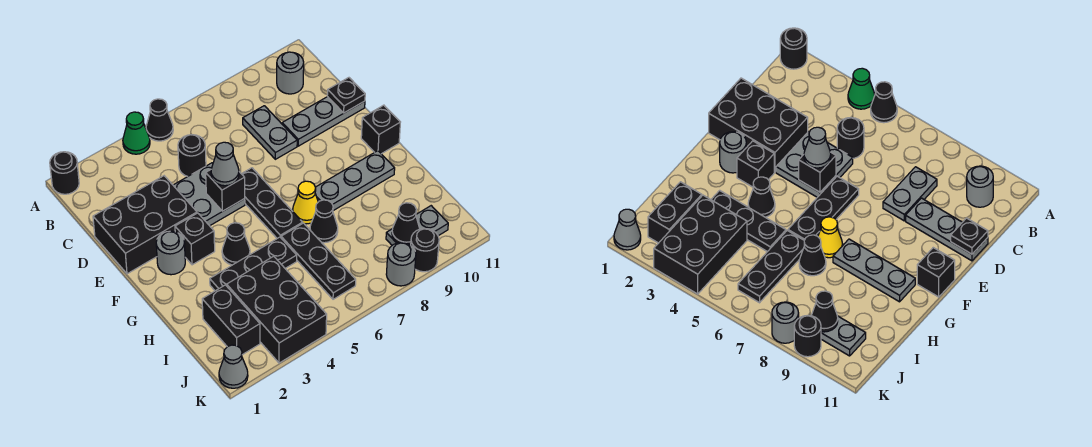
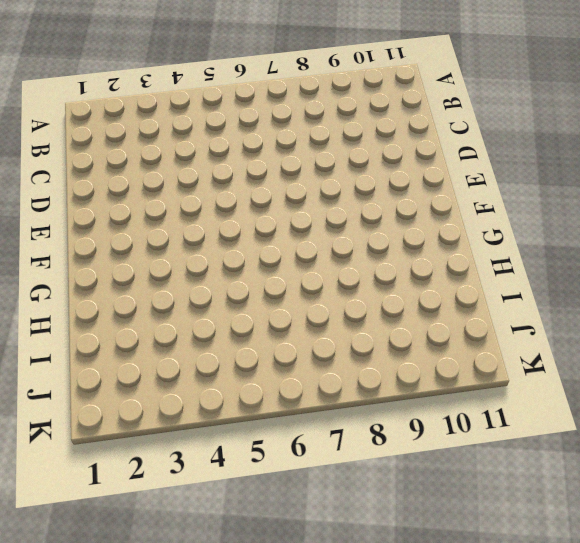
none -> black round brick A1 level 1
none -> green cone A4 level 1
none -> black cone A5 level 1

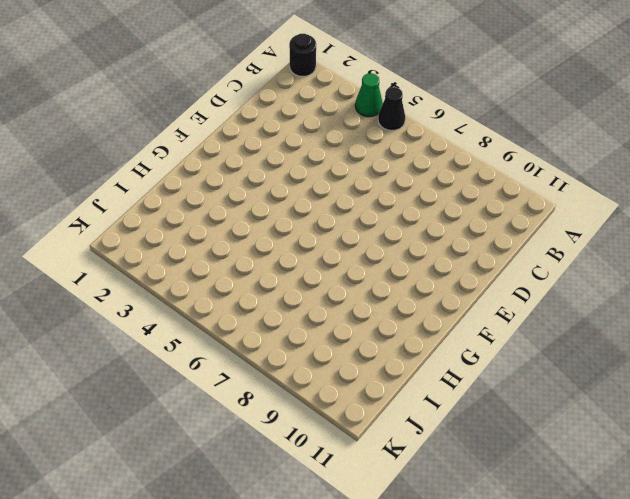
none -> grey round brick B10 level 1
none -> black round brick C5 level 1
none -> grey plate C8:D8 level 1

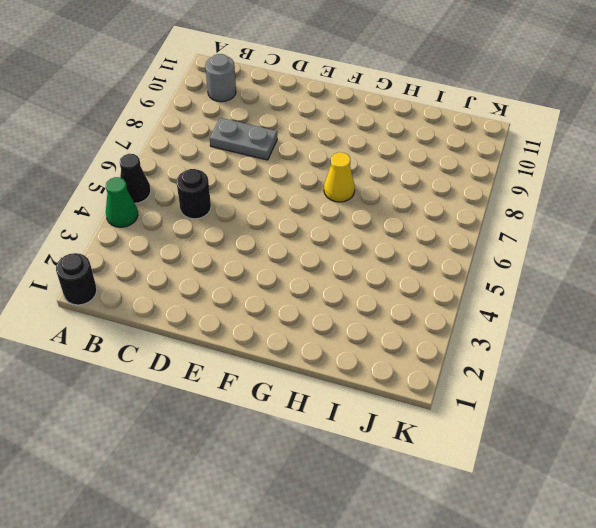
none -> black brick D1:E3 level 1
none -> grey plate D4:E5 level 1
none -> grey plate D9:D11 level 1

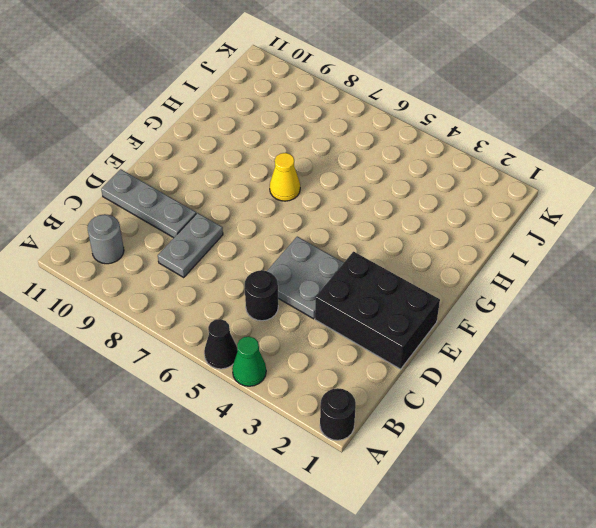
none -> black plate E6:G6 level 1
none -> grey round brick F2 level 1
none -> black brick F3 level 1

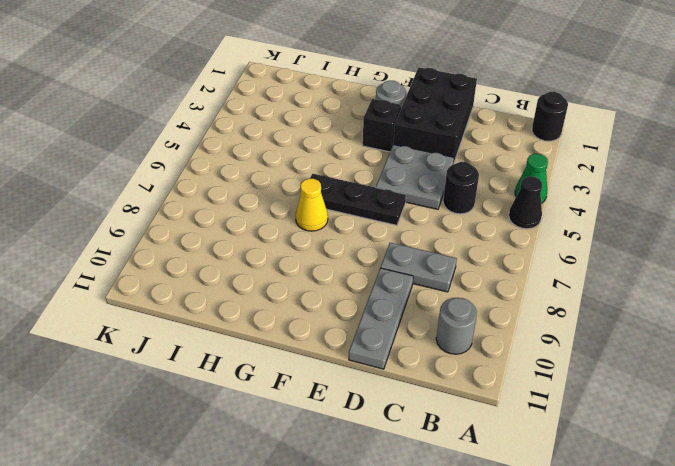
none -> black brick F11 level 1
none -> black cone G4 level 1
none -> grey plate G8:G10 level 1

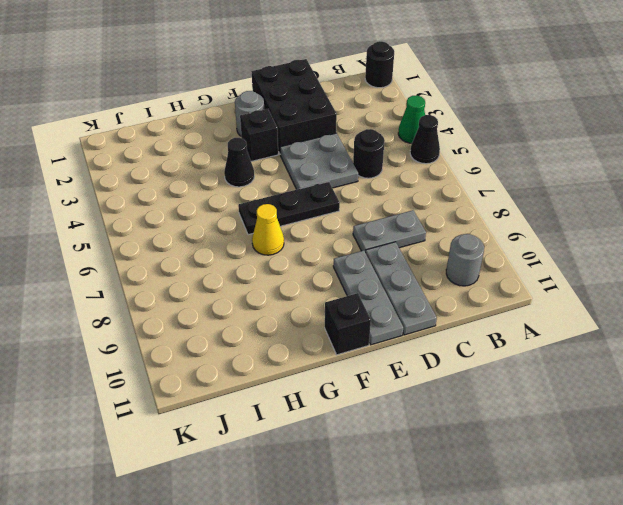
grey plate E9:E11 level 1 -> grey plate G8:G10 level 1
none -> black plate H3:H5 level 1
none -> black plate H6:J6 level 1
none -> black cone H7 level 1

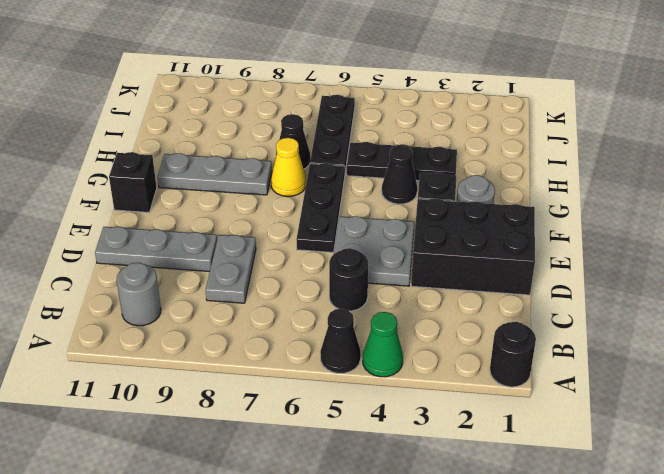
none -> black brick I2:J2 level 1
none -> black brick I3:K4 level 1
none -> grey plate J9:J10 level 1

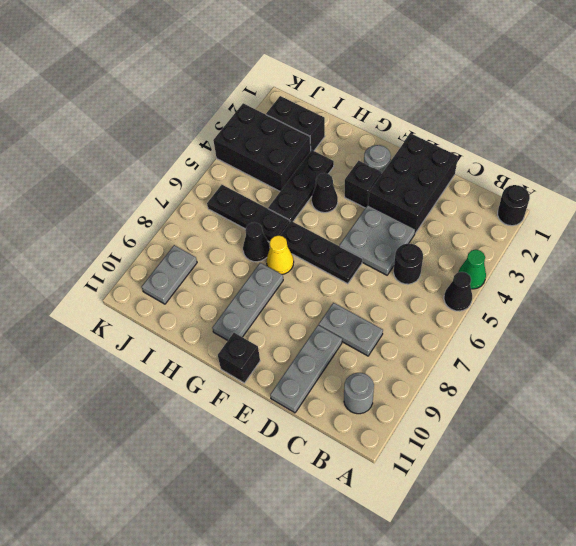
none -> grey cone K1 level 1
none -> grey round brick K8 level 1
none -> black round brick K9 level 1

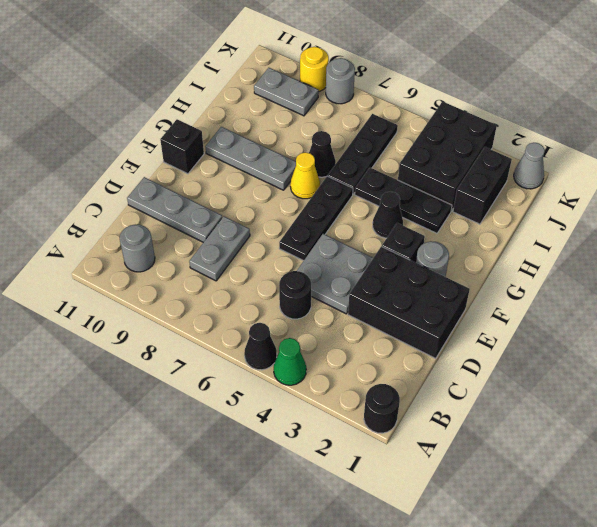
yellow round brick K9 level 1 -> black round brick K9 level 1
none -> black plate D11 level 2
none -> black brick E5 level 2
none -> black cone J9 level 2

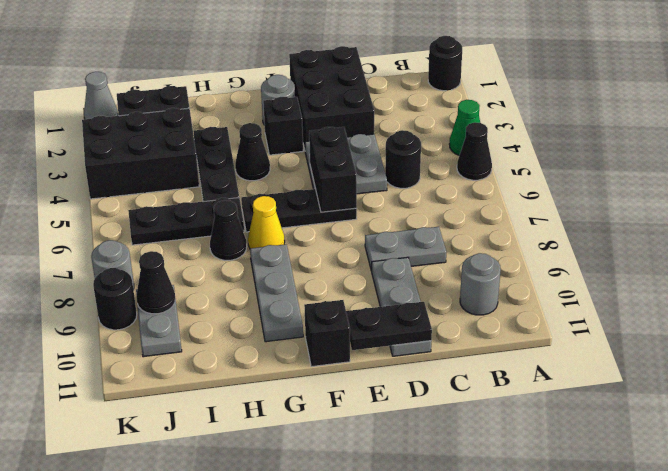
black plate D11:E11 level 2 -> black plate D11 level 2
black brick E5:E6 level 2 -> black brick E5 level 2
none -> grey cone E5 level 3

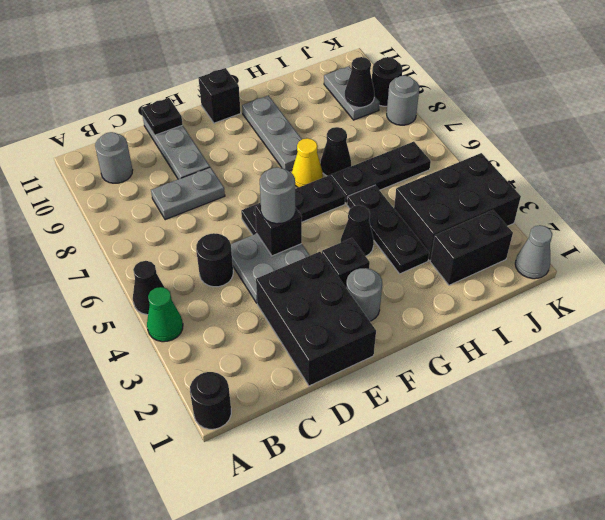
grey round brick E5 level 3 -> grey cone E5 level 3

